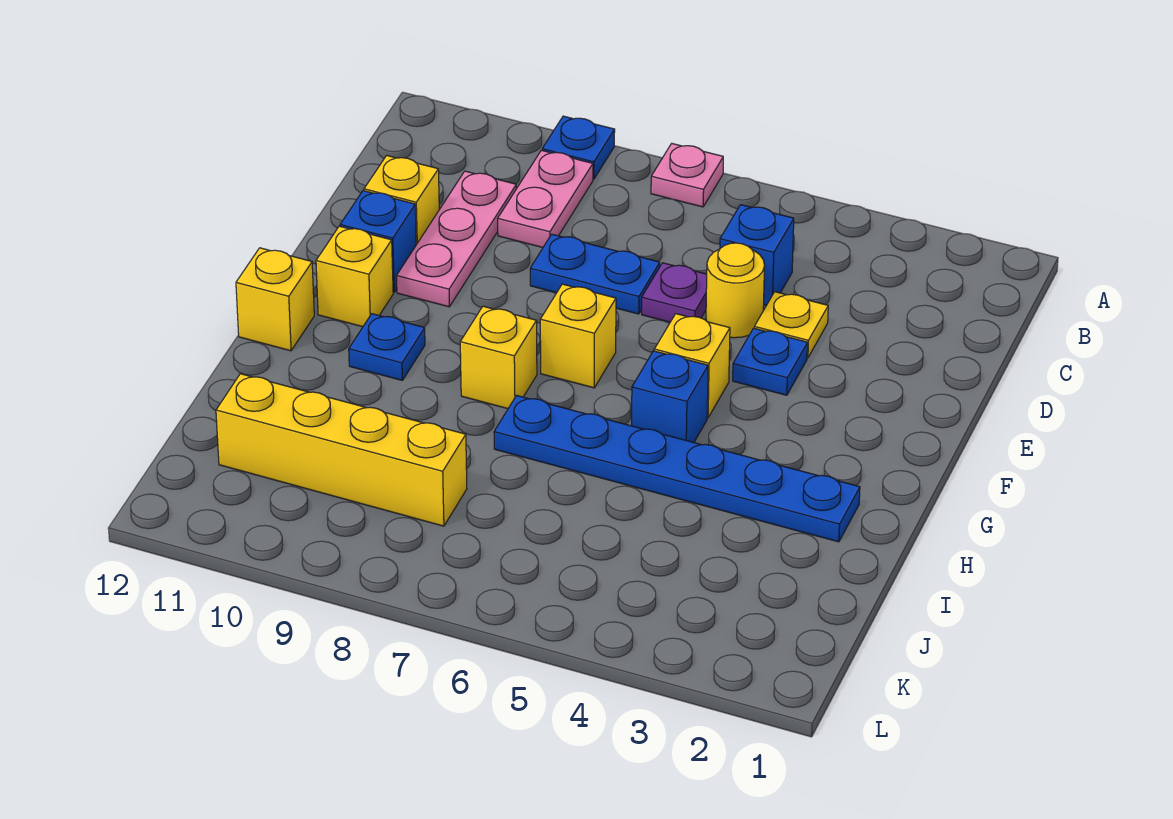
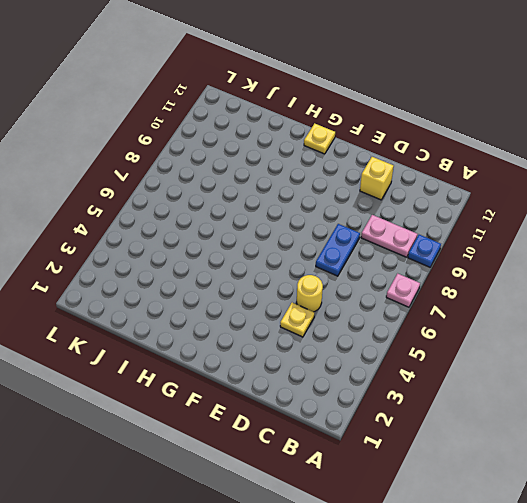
yellow plate G12 level 1 -> yellow brick G12 level 1
none -> blue brick C5 level 1
none -> pink plate C10:E10 level 1
none -> purple plate D6 level 1

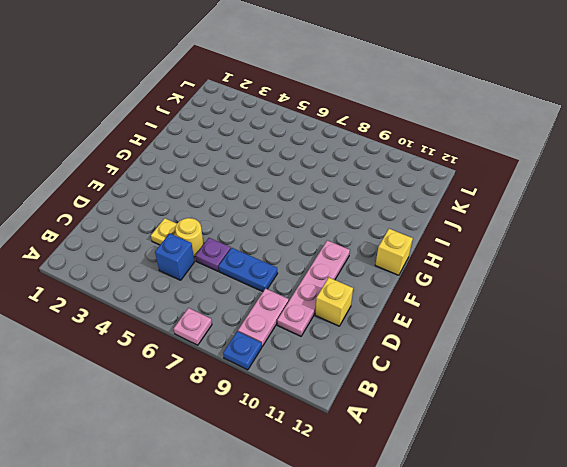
pink plate C10:F10 level 1 -> pink plate C10:E10 level 1
none -> blue plate E4 level 1
none -> blue brick E11 level 1
none -> yellow brick F5 level 1

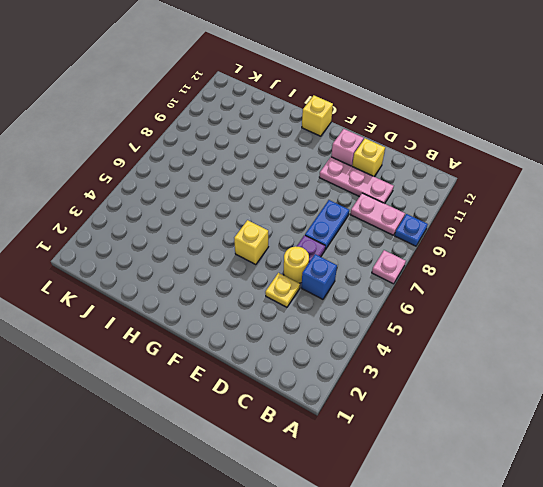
pink brick E11 level 1 -> blue brick E11 level 1
none -> blue plate E4 level 1
none -> yellow brick F7 level 1
none -> yellow brick F11 level 1

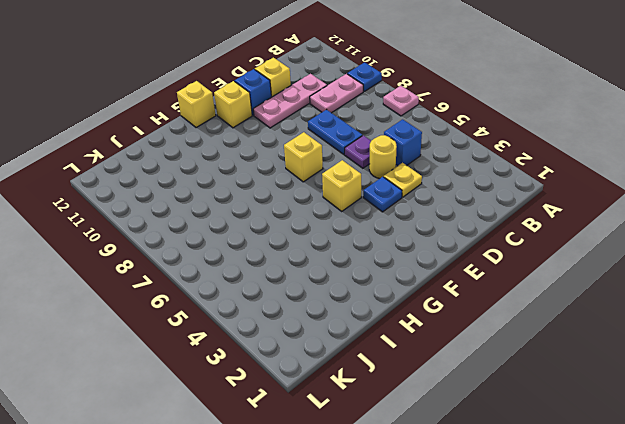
none -> blue brick G5 level 1
none -> yellow brick G8 level 1
none -> blue plate G10 level 1

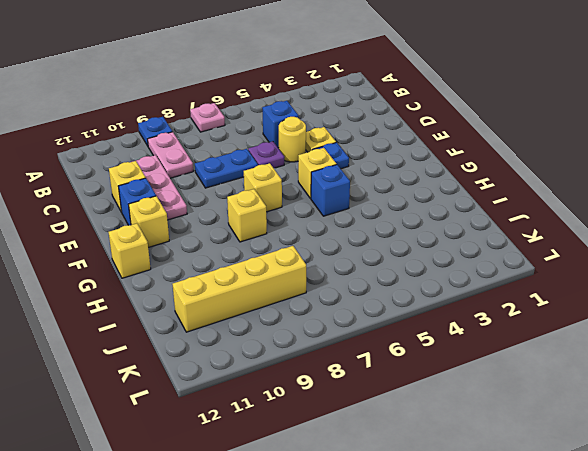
none -> blue plate G10 level 1
none -> blue plate H2:H7 level 1

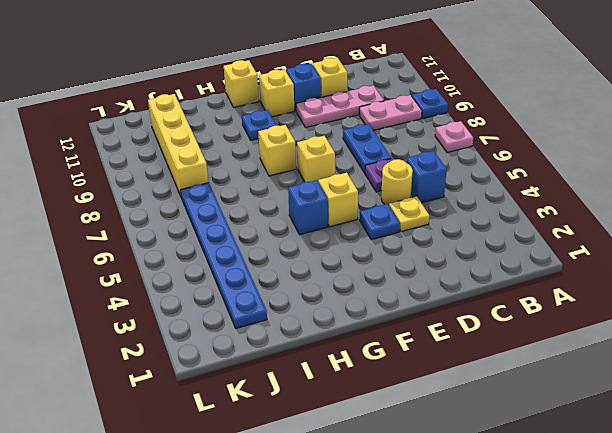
blue plate J2:J7 level 1 -> blue plate H2:H7 level 1

